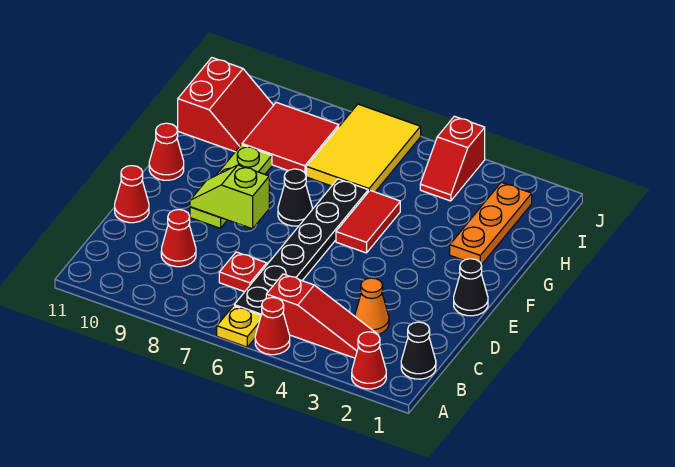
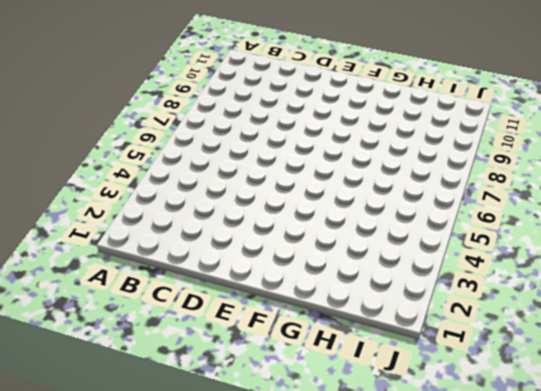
none -> red cone A2 level 1
none -> red cone A5 level 1
none -> yellow plate A6 level 1

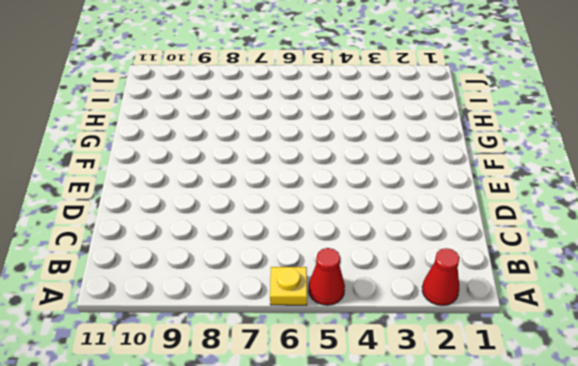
none -> black cone B1 level 1
none -> red slope B3:B5 level 1 top 5
none -> black plate B6:G6 level 1

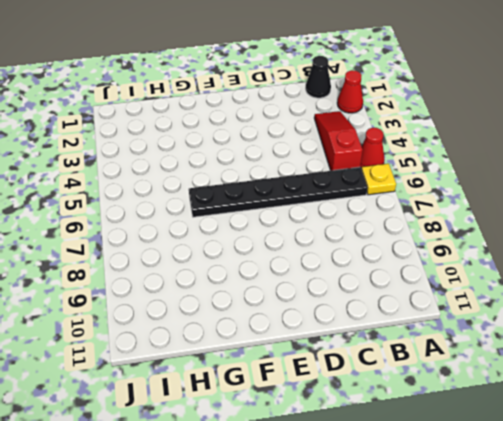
none -> orange cone C3 level 1
none -> red plate C7 level 1
none -> red cone C9 level 1

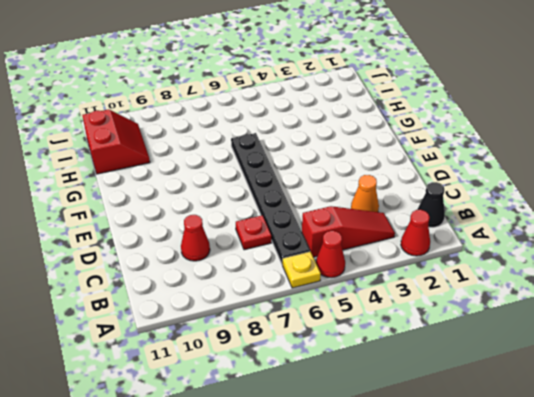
none -> red cone D11 level 1
none -> black cone E1 level 1
none -> lime plate E9:G9 level 1

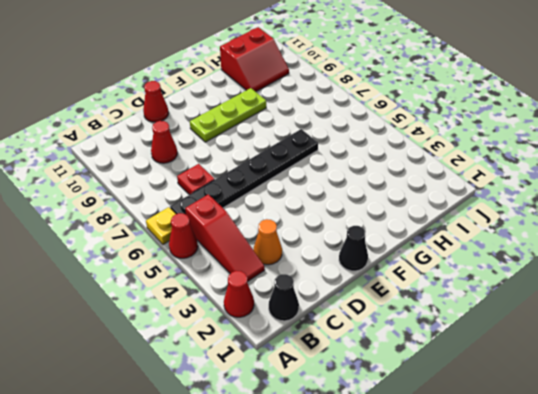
none -> red tile F5:G5 level 1
none -> black cone F7 level 1
none -> red cone F11 level 1

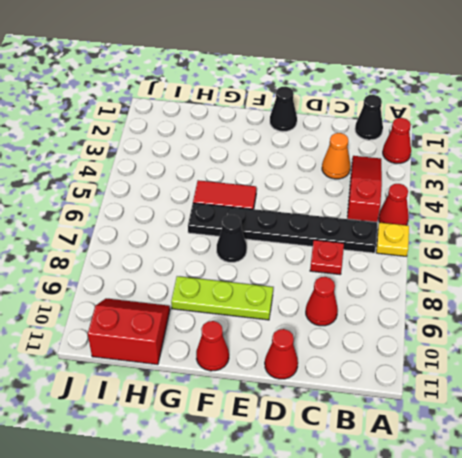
none -> orange plate G2:I2 level 1
none -> yellow tile H6:J7 level 1
none -> red tile H8:I9 level 1

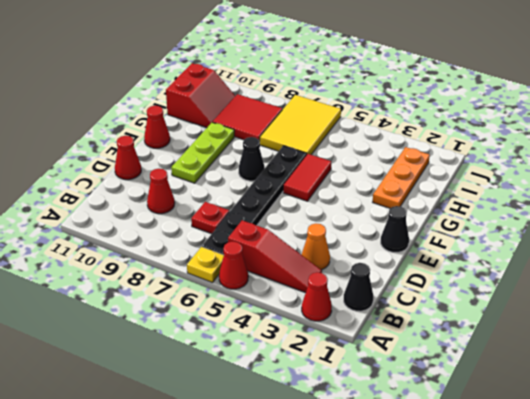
none -> red slope I4:J4 level 1 top J
none -> lime slope E8:E9 level 2 top 8

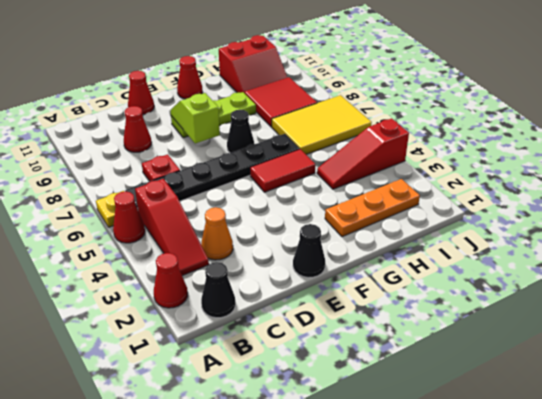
red slope H4:J4 level 1 top J -> red slope I4:J4 level 1 top J

